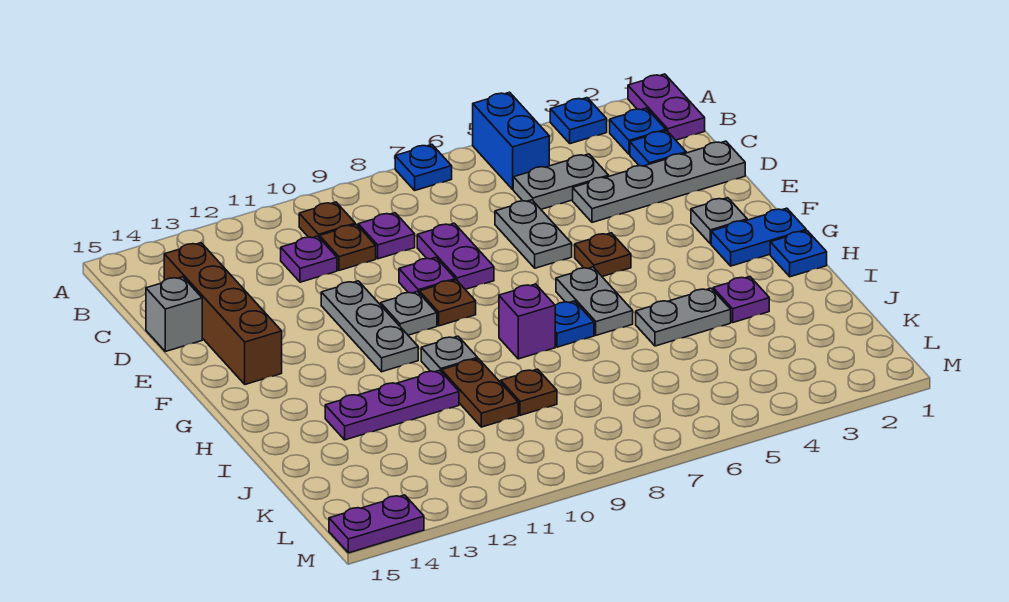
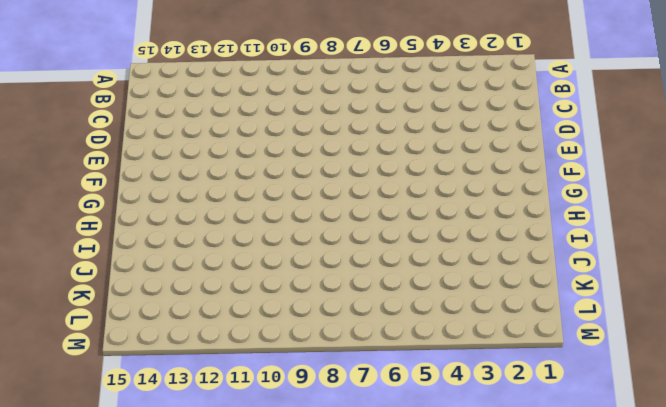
none -> purple plate A1:B1 level 1
none -> blue plate A3 level 1
none -> blue brick A5:B5 level 1
none -> blue plate A7 level 1

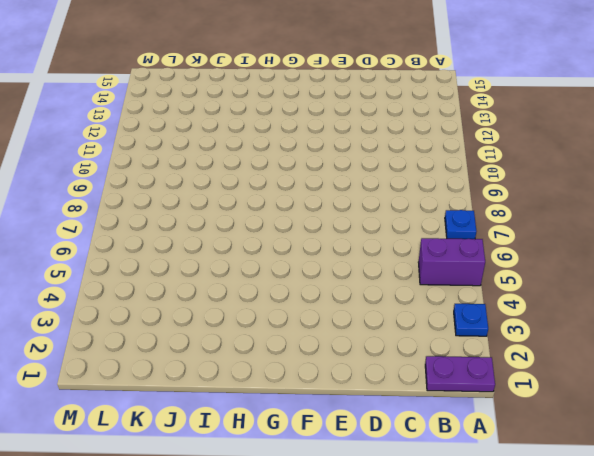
purple brick A5:B5 level 1 -> blue brick A5:B5 level 1
none -> blue plate B2 level 1
none -> brown plate B10 level 1
none -> blue plate C2 level 1
none -> grey plate C4:C5 level 1

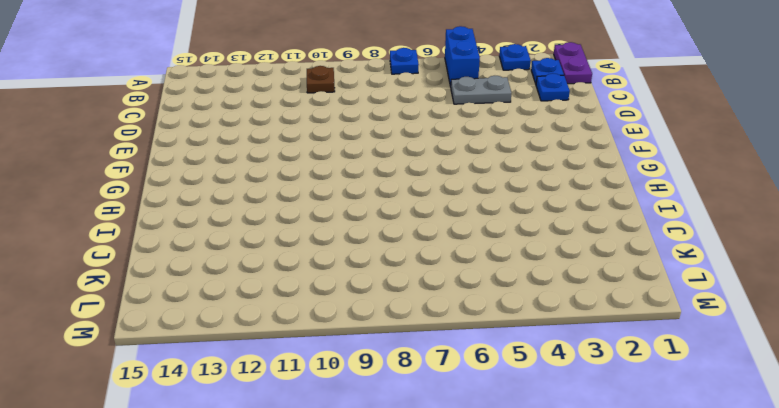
none -> purple plate C9 level 1
none -> brown plate C10 level 1
none -> purple plate C11 level 1
none -> brown brick C14:F14 level 1

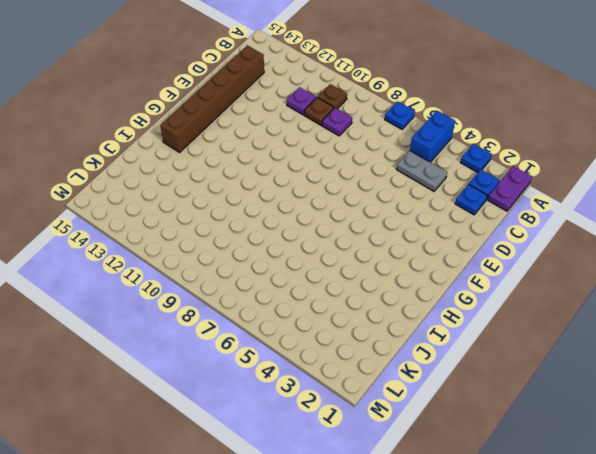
brown brick C14:H14 level 1 -> brown brick C14:F14 level 1
none -> grey plate D1:D4 level 1
none -> grey plate D6:E6 level 1
none -> purple plate D8:E8 level 1
none -> grey brick D15 level 1

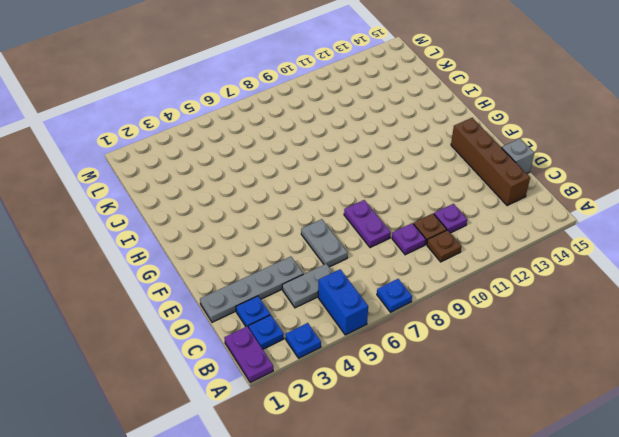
none -> purple plate E9 level 1
none -> grey plate E11:G11 level 1
none -> grey plate F2 level 1
none -> brown plate F5 level 1

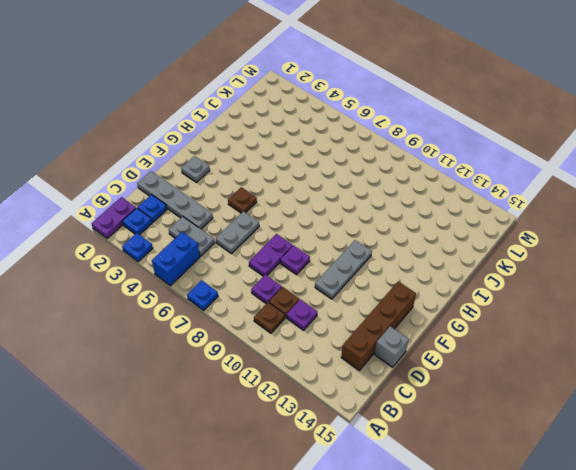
none -> brown plate F9 level 1
none -> grey plate F10 level 1
none -> blue plate G1:G2 level 1
none -> grey plate G6:H6 level 1

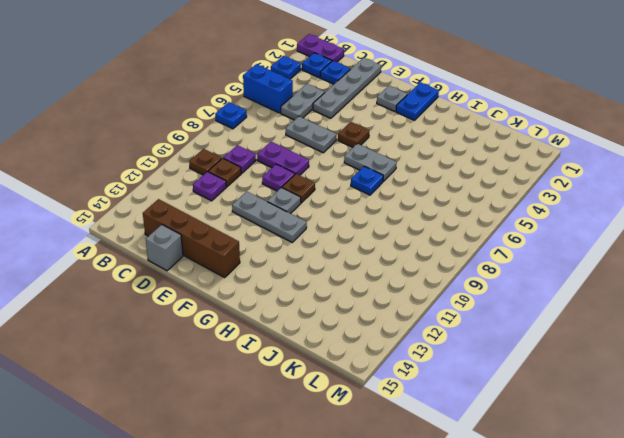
none -> blue plate H1 level 1
none -> purple brick H8 level 1
none -> grey plate H10 level 1
none -> purple plate I3 level 1

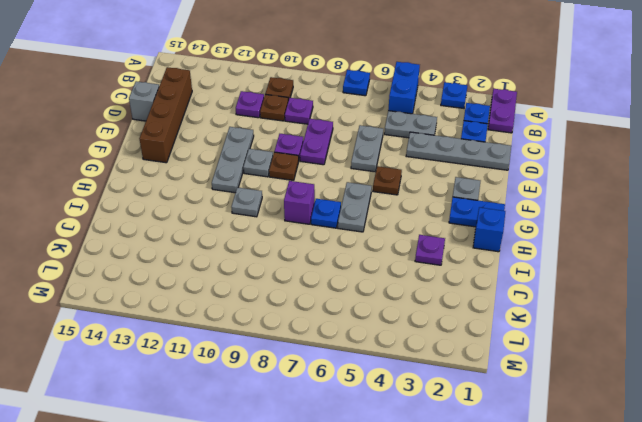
blue brick H1 level 1 -> blue plate H1 level 1
none -> grey plate I4:I5 level 1
none -> brown plate I10:J10 level 1
none -> purple plate I11:I13 level 1
none -> brown plate J9 level 1

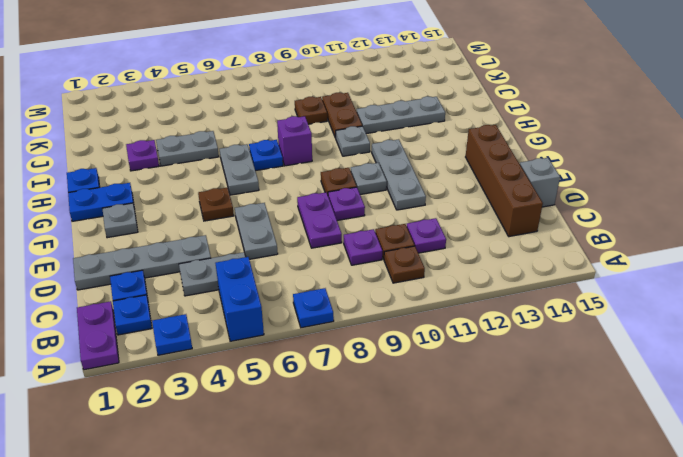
grey plate I11:I13 level 1 -> purple plate I11:I13 level 1
none -> purple plate M14:M15 level 1

